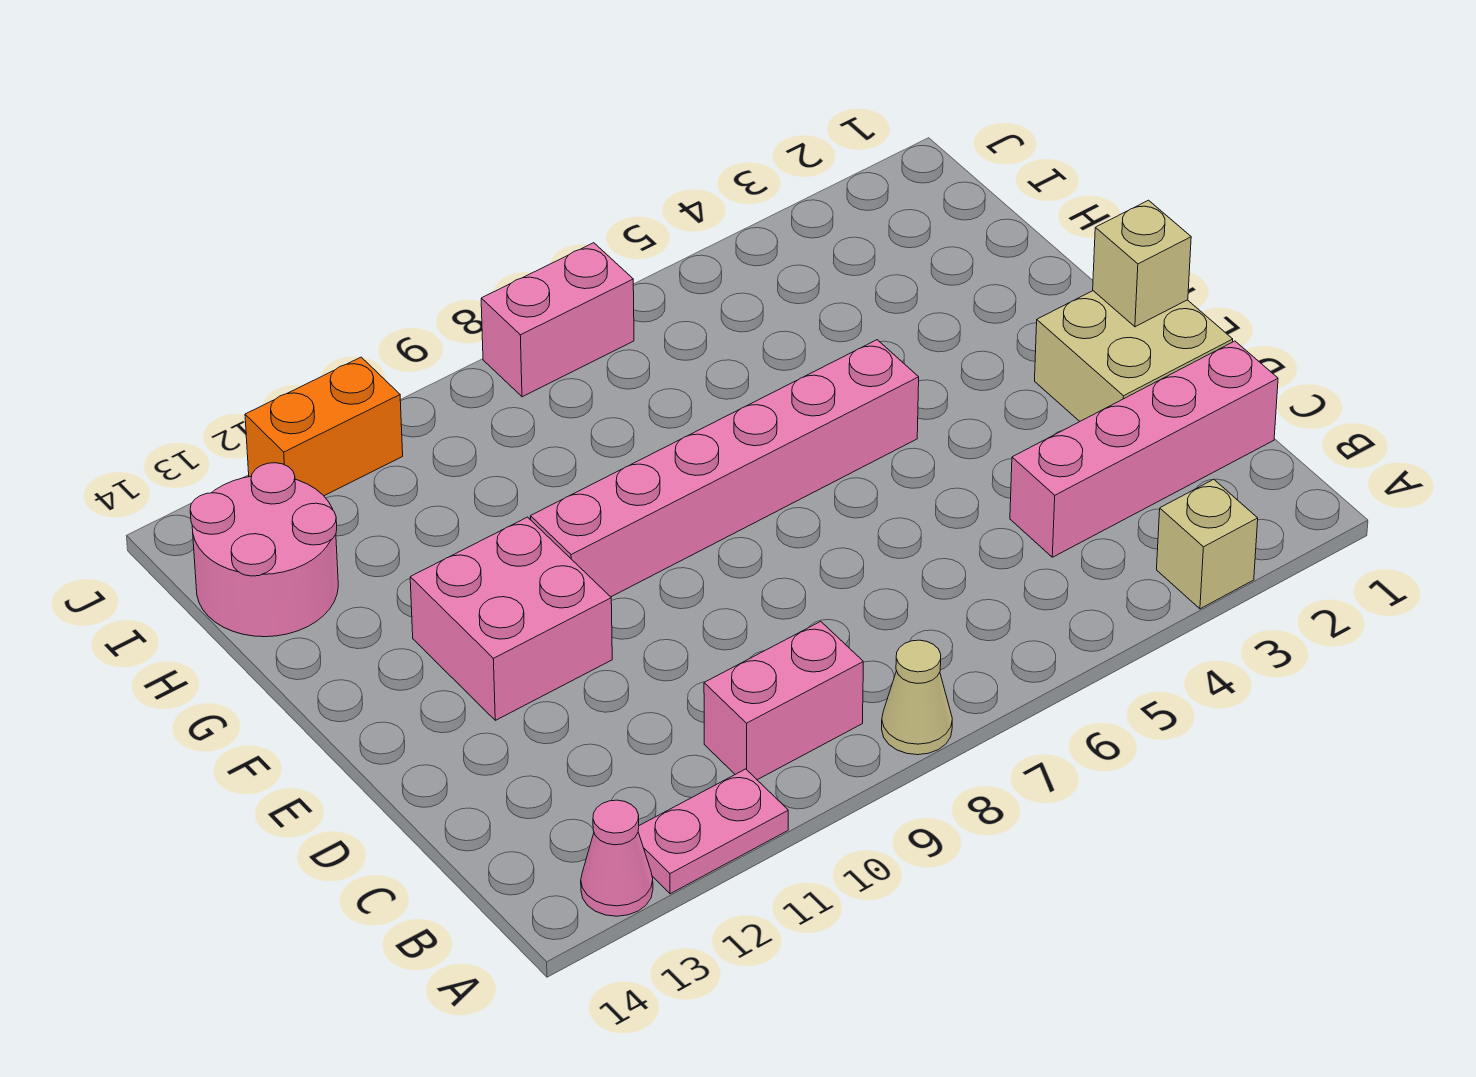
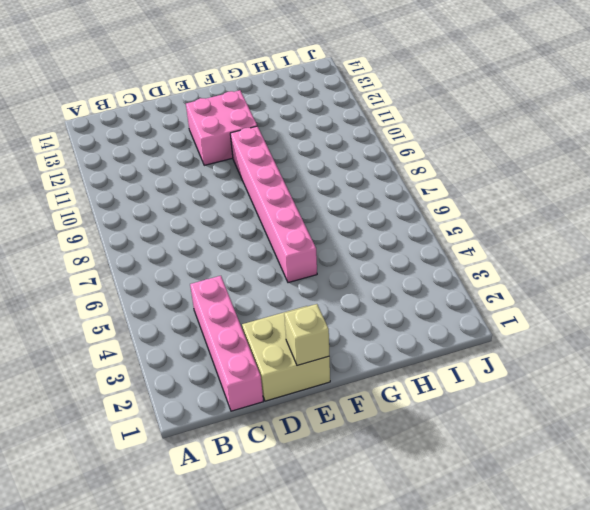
none -> tan brick A3 level 1
none -> tan cone A8 level 1
none -> pink plate A11:A12 level 1

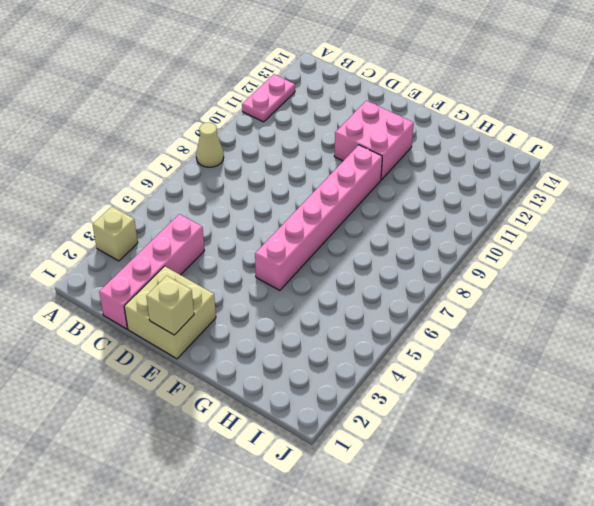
none -> pink cone A13 level 1
none -> pink brick B9:B10 level 1
none -> pink round brick H13:I14 level 1

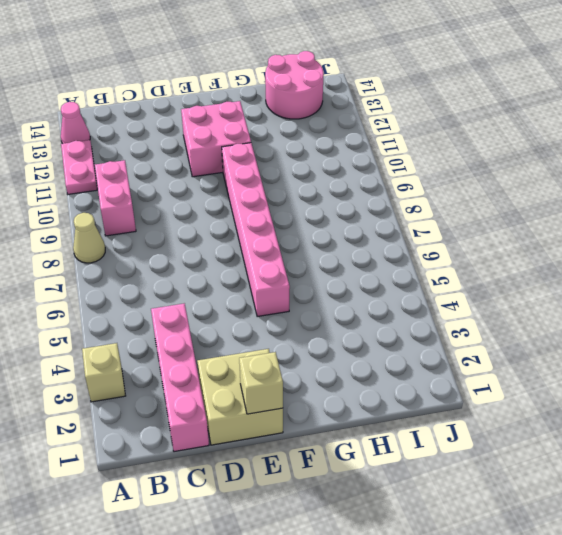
none -> pink brick J7:J8 level 1
none -> orange brick J11:J12 level 1

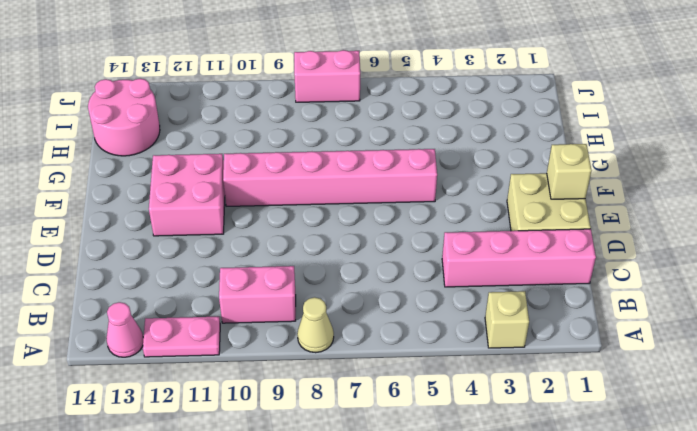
none -> orange brick J11:J12 level 1

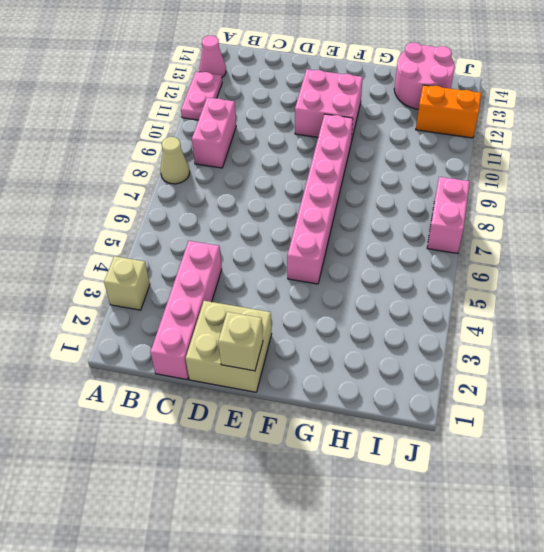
orange brick I12:J12 level 1 -> orange brick J11:J12 level 1

